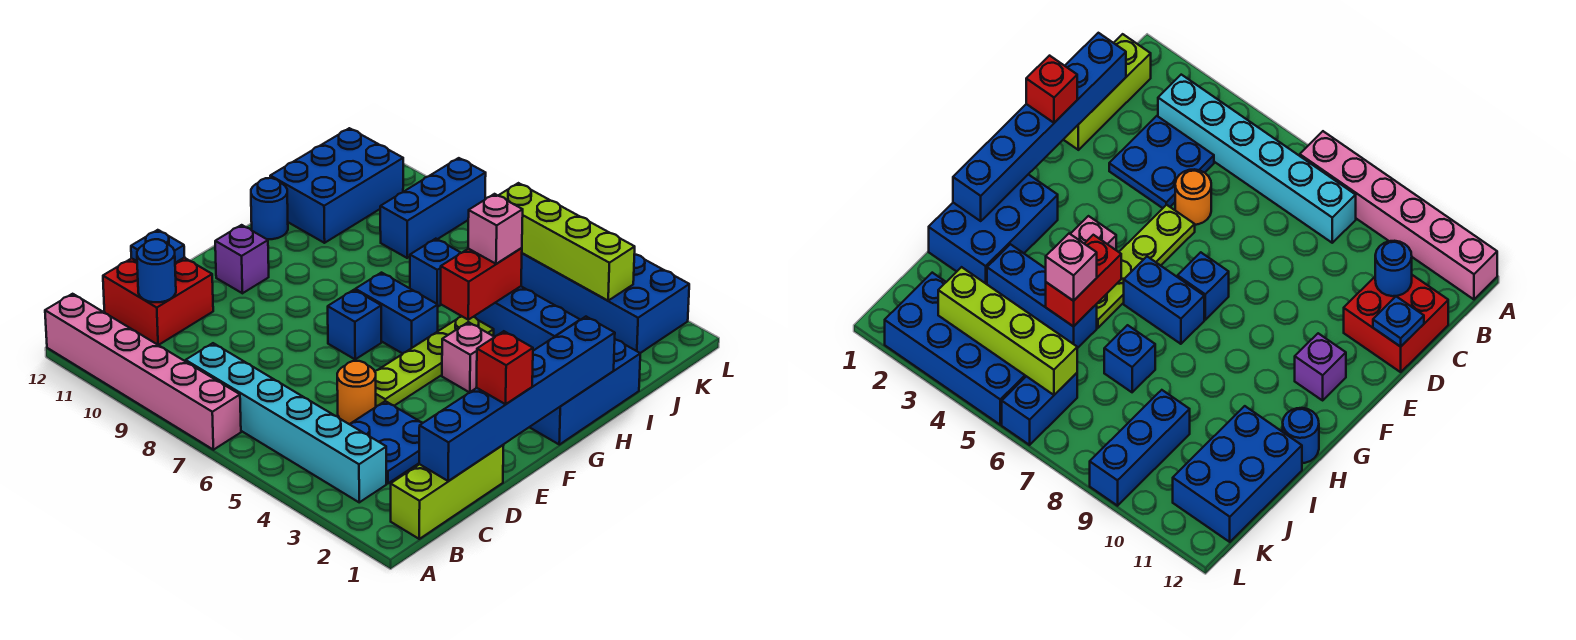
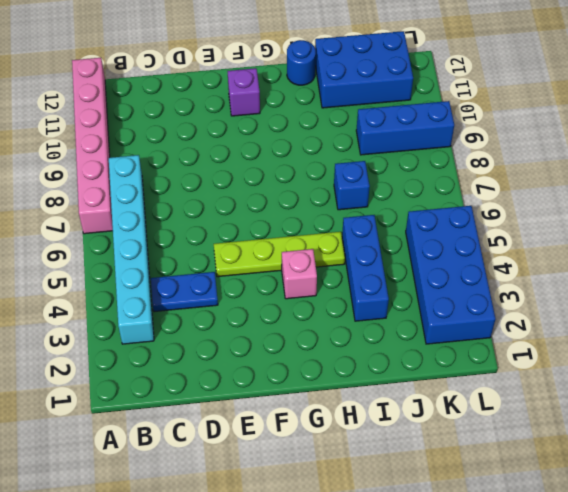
blue plate C4:D4 level 1 -> blue plate C3:D4 level 1
none -> lime brick B1:D1 level 1
none -> red brick C11:D12 level 1
none -> orange round brick D5 level 1

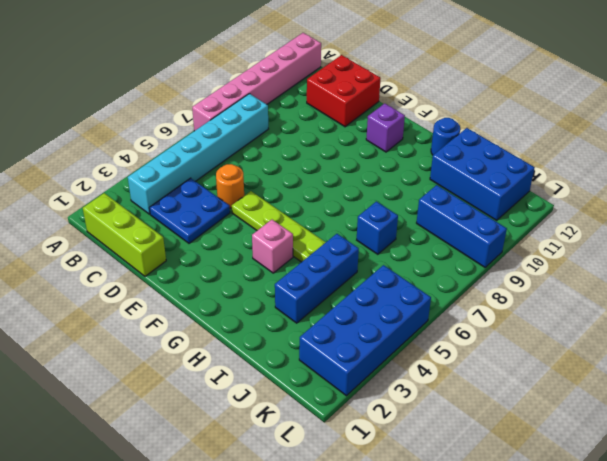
none -> blue brick F7 level 1
none -> blue brick G1:I2 level 1
none -> blue brick G6:G7 level 1

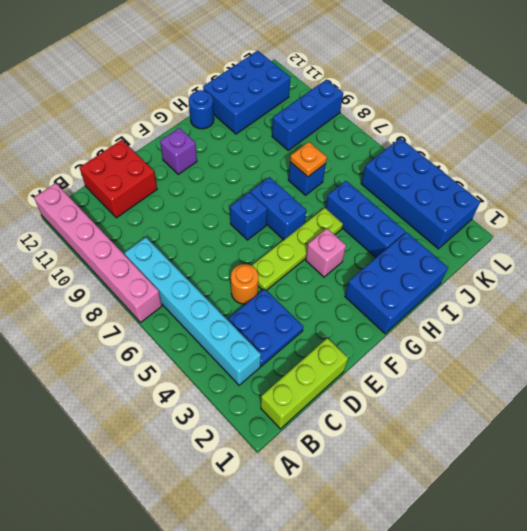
orange plate I7 level 2 -> none
none -> blue brick K6:L6 level 1
none -> blue brick C1:H1 level 2
none -> blue round brick C11 level 2

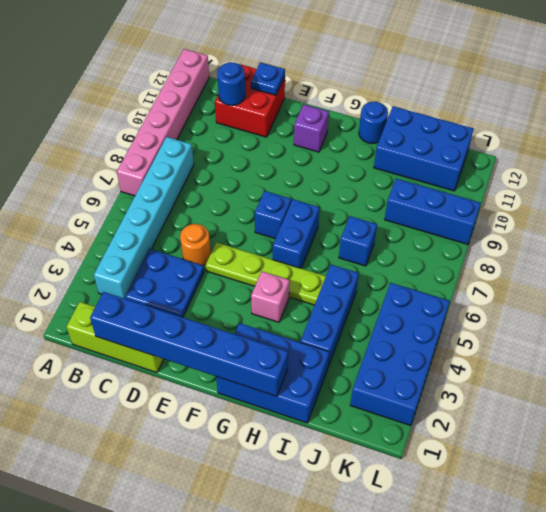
none -> blue brick K6:L6 level 1
none -> red brick H5:I5 level 2
none -> lime brick K3:K6 level 2

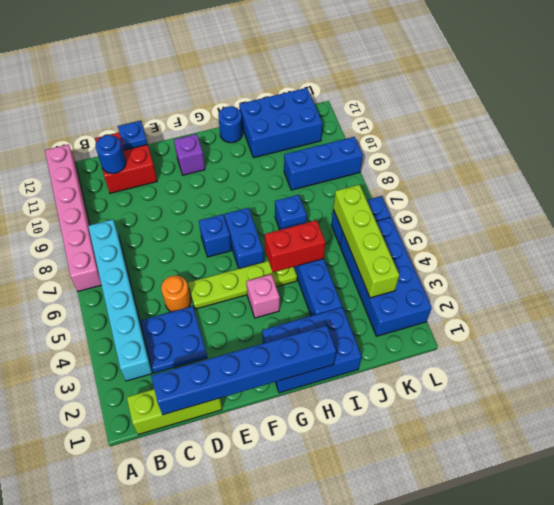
none -> red brick E1 level 3
none -> pink brick I5 level 3

